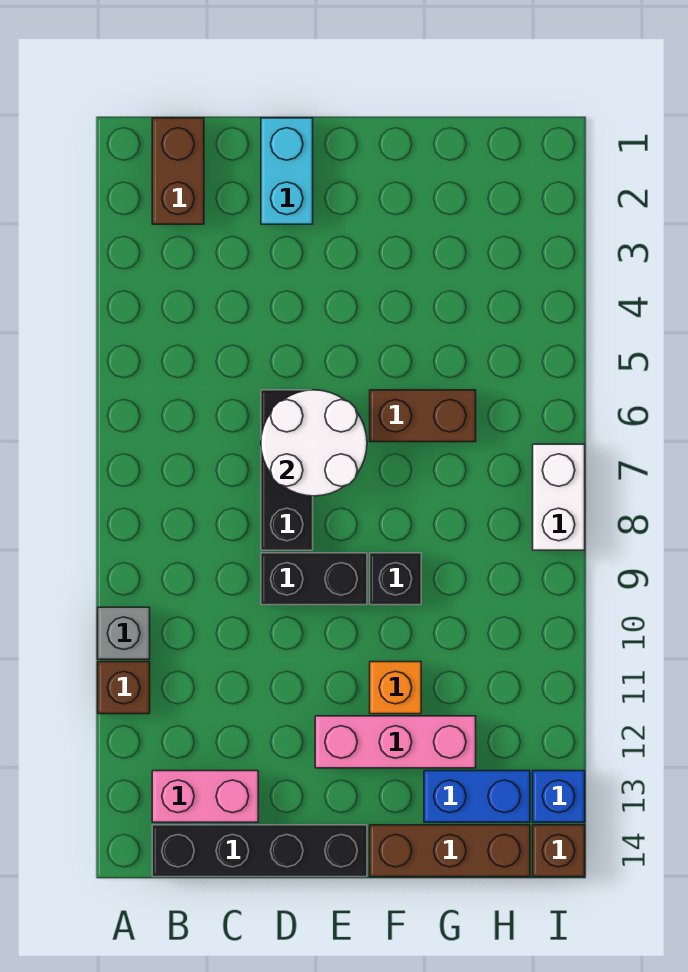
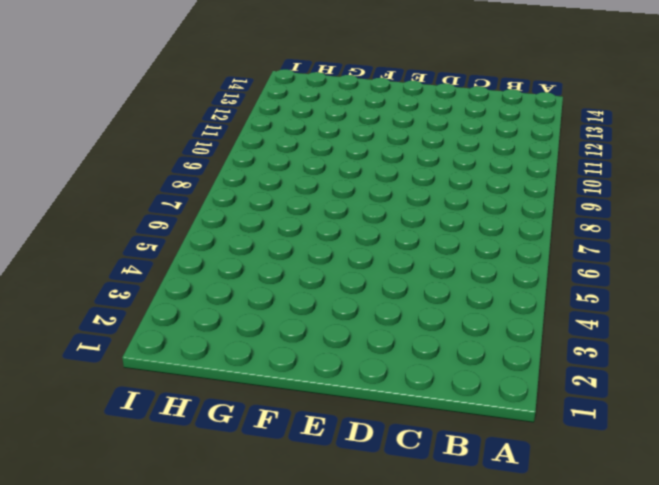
none -> grey brick A10 level 1
none -> brown brick A11 level 1
none -> brown brick B1:B2 level 1

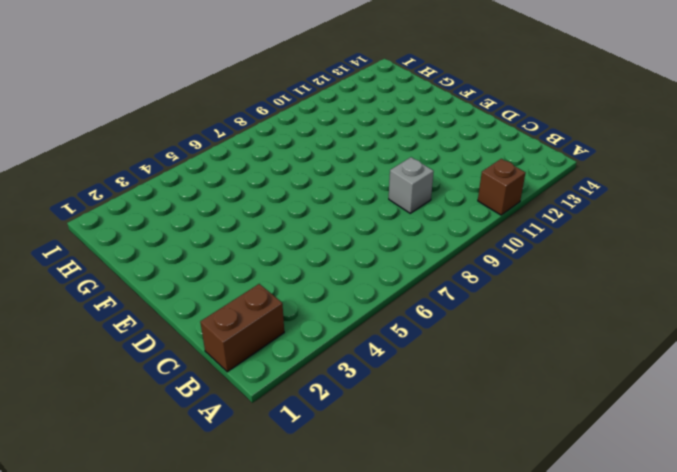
grey brick C9 level 1 -> grey brick A10 level 1
none -> pink brick B13:C13 level 1
none -> black brick B14:E14 level 1
none -> cyan brick D1:D2 level 1

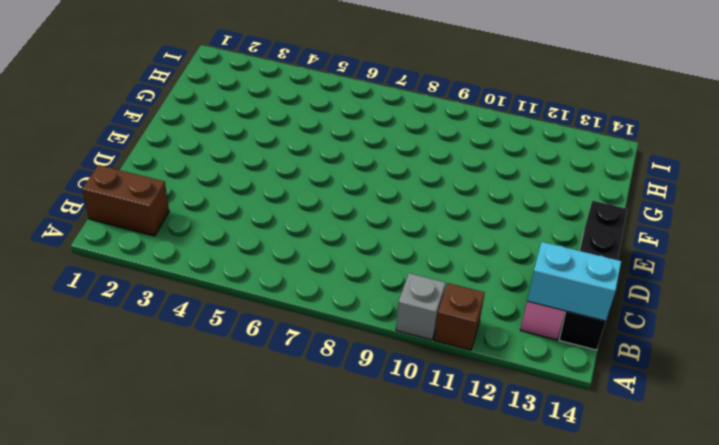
cyan brick B13:B14 level 2 -> cyan brick D1:D2 level 1
none -> black brick D6:D8 level 1
none -> black brick D9:E9 level 1
none -> pink brick E12:G12 level 1

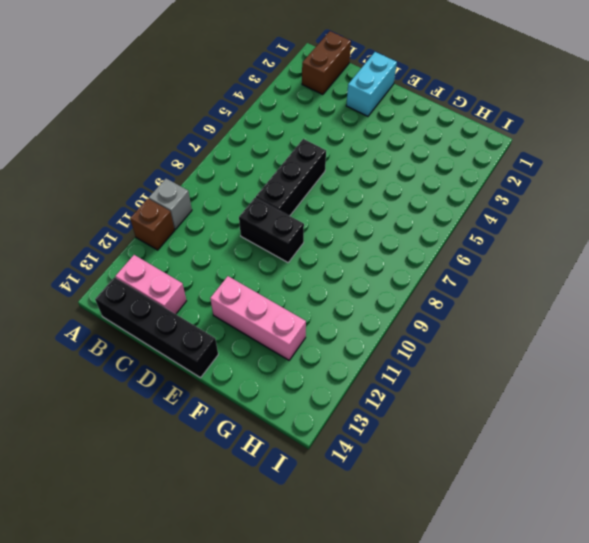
none -> brown brick F6:G6 level 1
none -> black brick F9 level 1
none -> orange brick F11 level 1

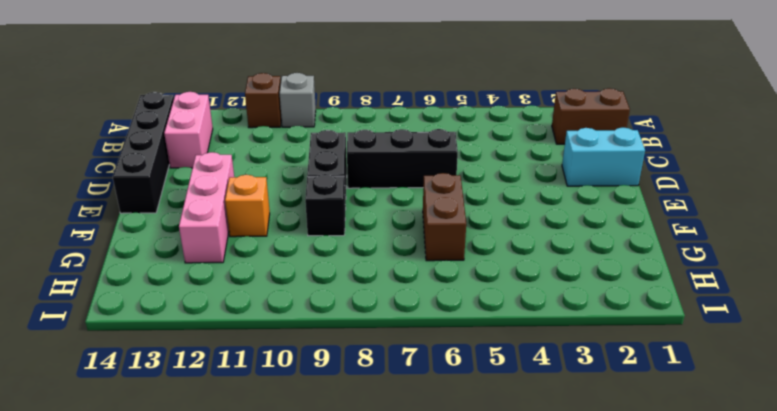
none -> brown brick F14:H14 level 1
none -> blue brick G13:H13 level 1
none -> white brick I7:I8 level 1

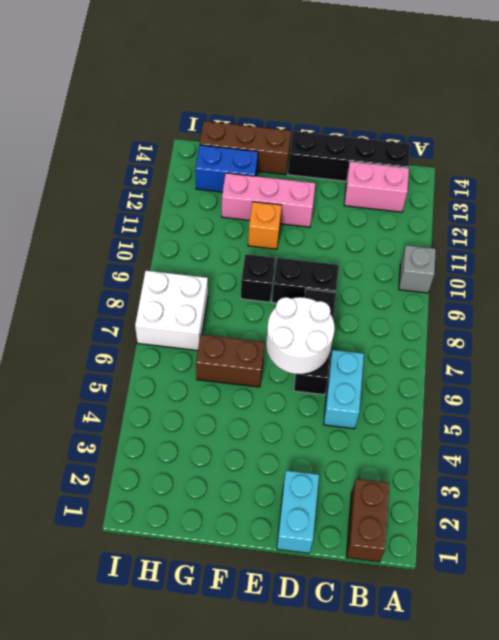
cyan brick C5:C6 level 1 -> none
white brick H7:I8 level 1 -> white brick I7:I8 level 1
none -> brown brick A11 level 1
none -> blue brick I13 level 1
none -> brown brick I14 level 1

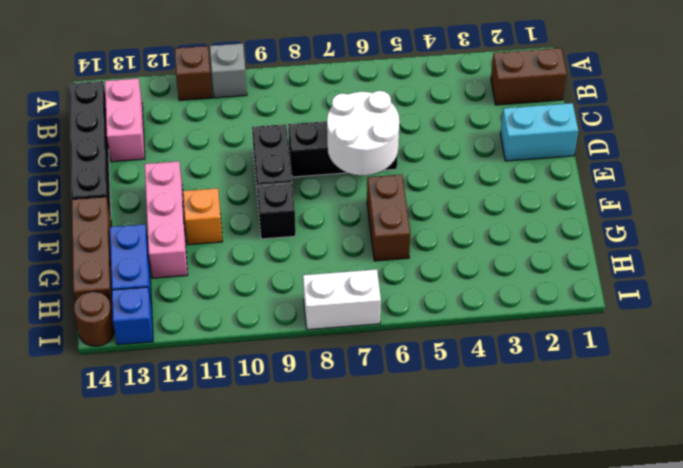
brown round brick I14 level 1 -> brown brick I14 level 1

